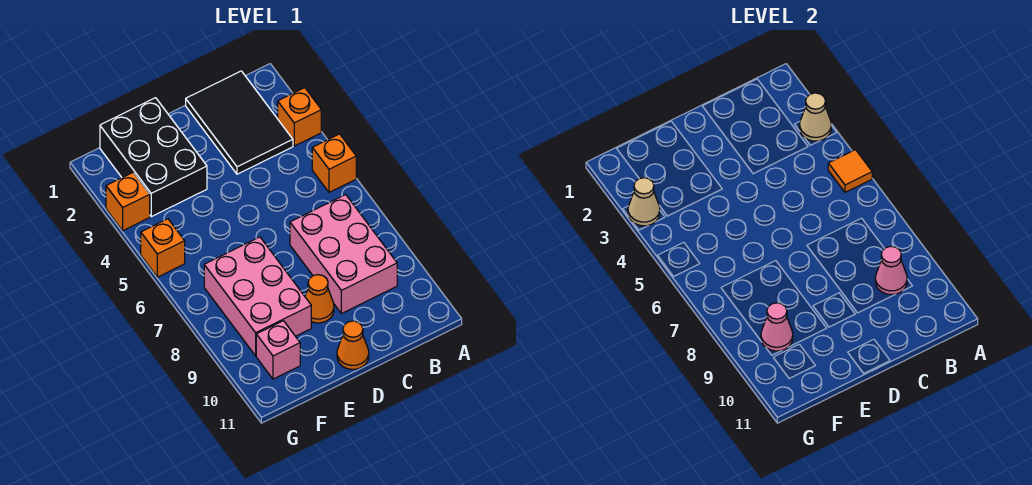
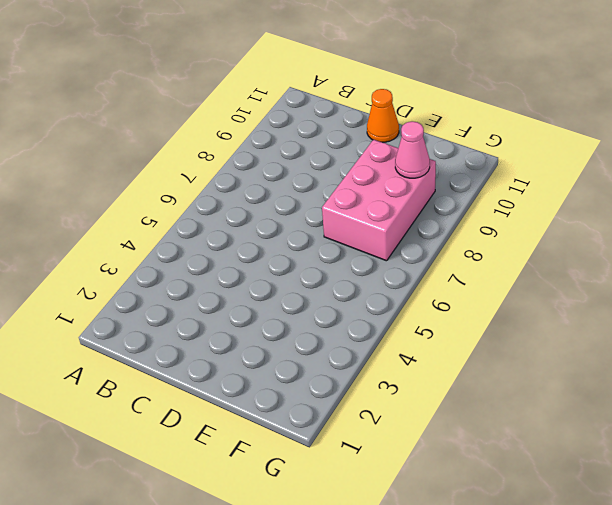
none -> orange brick A3 level 1
none -> orange brick A5 level 1
none -> black tile B1:C3 level 1

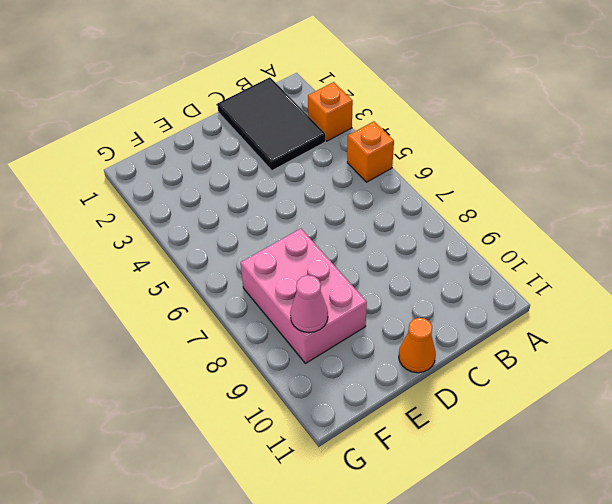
none -> pink brick B7:C9 level 1
none -> orange cone D9 level 1
none -> black brick E1:F3 level 1

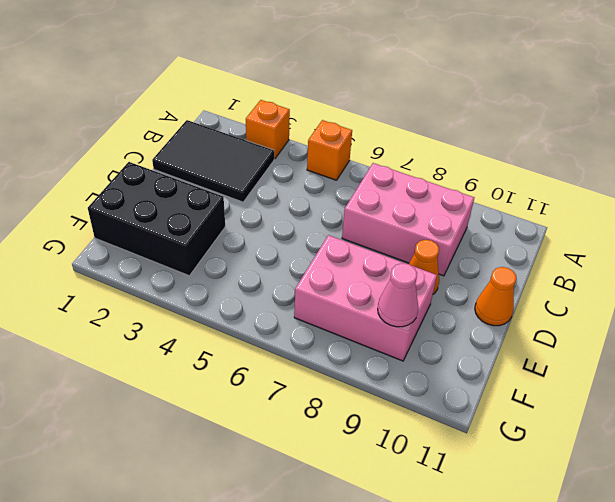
none -> pink brick F10 level 1
none -> orange brick G3 level 1
none -> orange brick G5 level 1

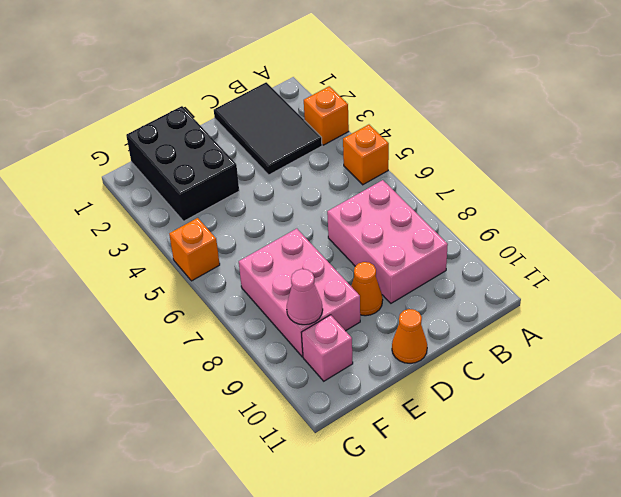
none -> orange brick G3 level 1
none -> tan cone A3 level 2
none -> orange tile A5 level 2

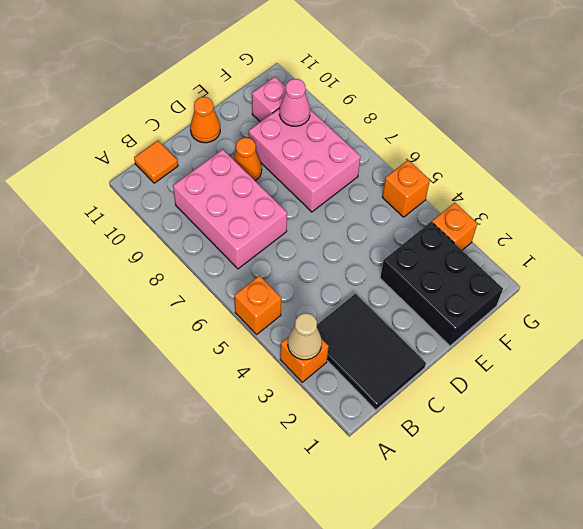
orange tile B11 level 1 -> orange tile A5 level 2
none -> pink cone B9 level 2
none -> tan cone G3 level 2

